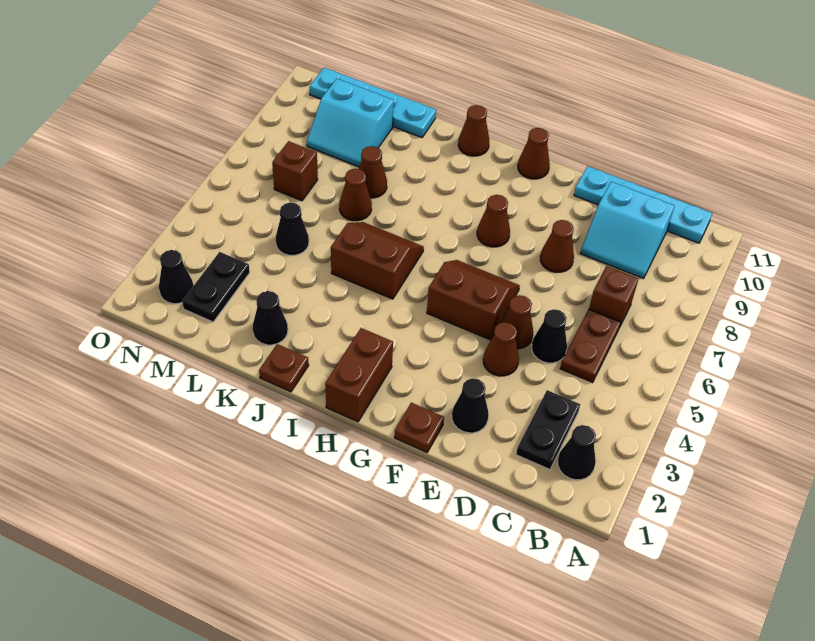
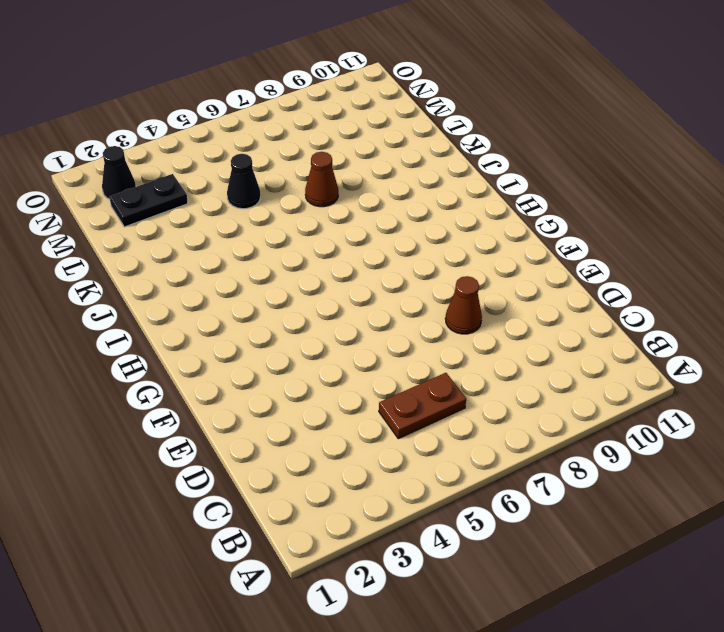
none -> black cone B2 level 1
none -> cyan plate B11:E11 level 1
none -> black plate C2:C3 level 1

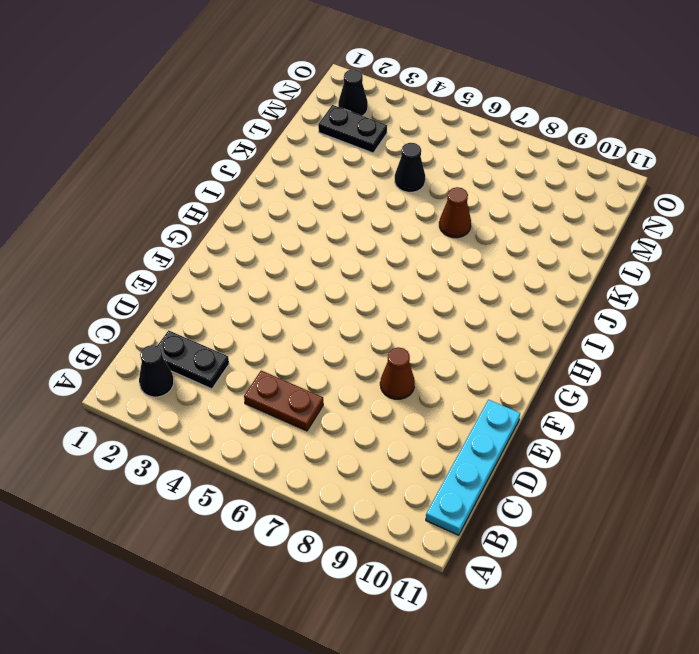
none -> brown brick C7 level 1
none -> cyan slope C9:D10 level 1 top 10
none -> black cone D5 level 1

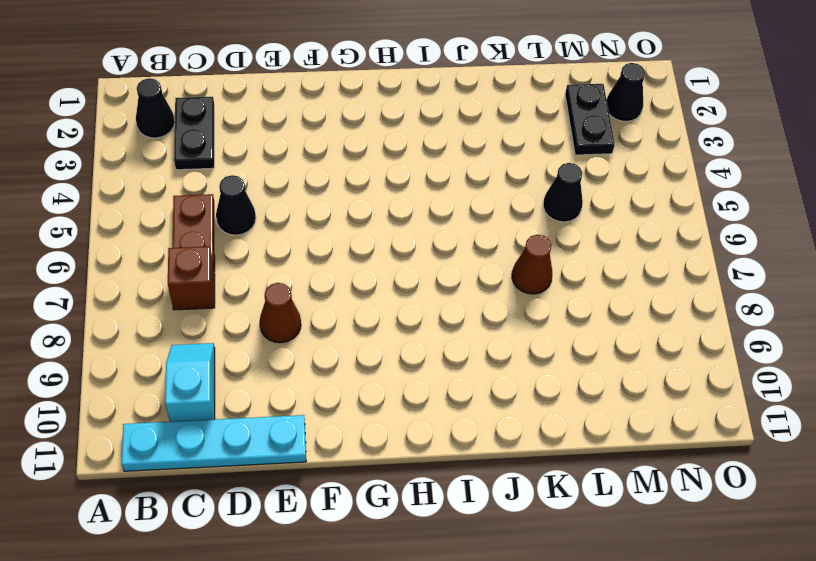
cyan slope C9:C10 level 1 top 10 -> cyan slope C9:D10 level 1 top 10
none -> black cone E2 level 1
none -> brown cone E4 level 1
none -> brown cone E5 level 1

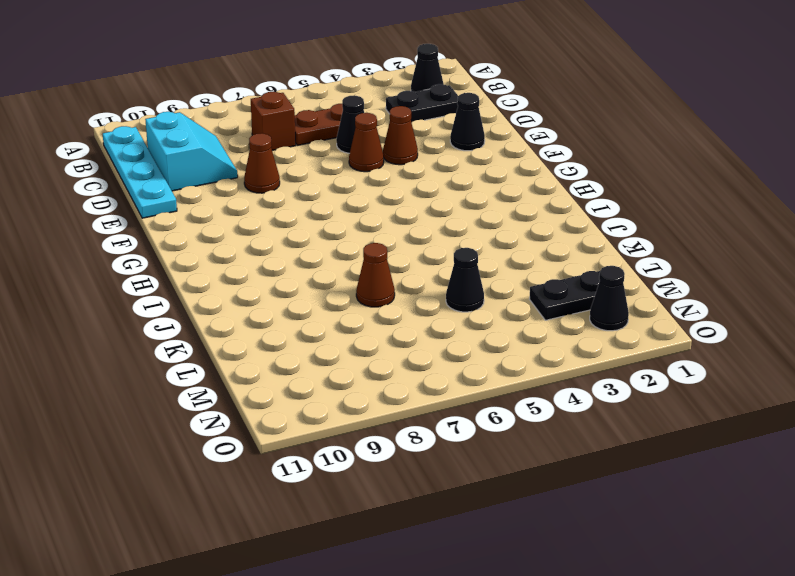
none -> brown plate F1 level 1
none -> brown slope F5:G6 level 1 top 5
none -> brown cone G8 level 1

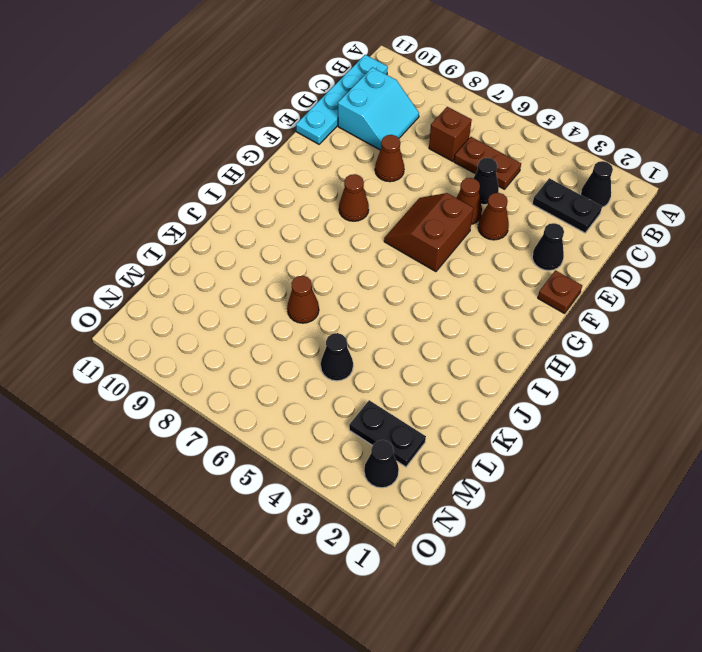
none -> brown cone G11 level 1
none -> brown brick H1:H2 level 1
none -> brown slope I5:J6 level 1 top 5

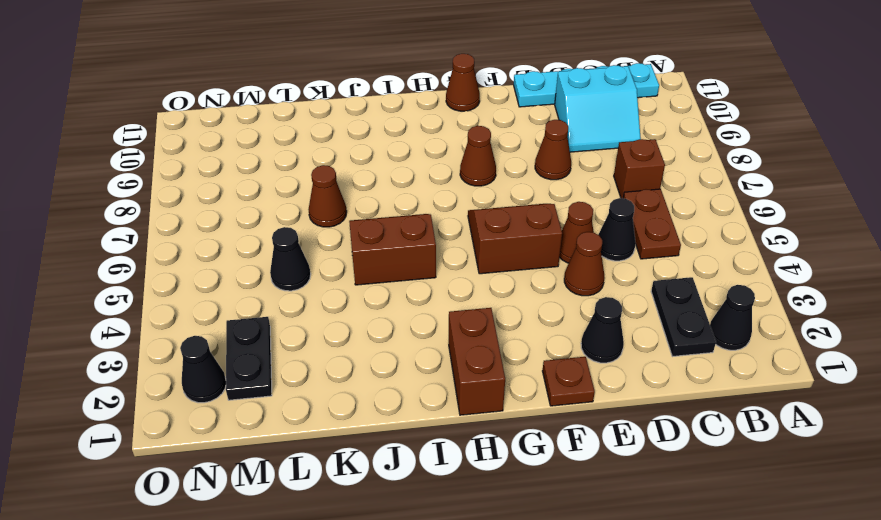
none -> brown cone I11 level 1
none -> brown plate J1 level 1
none -> black cone K2 level 1

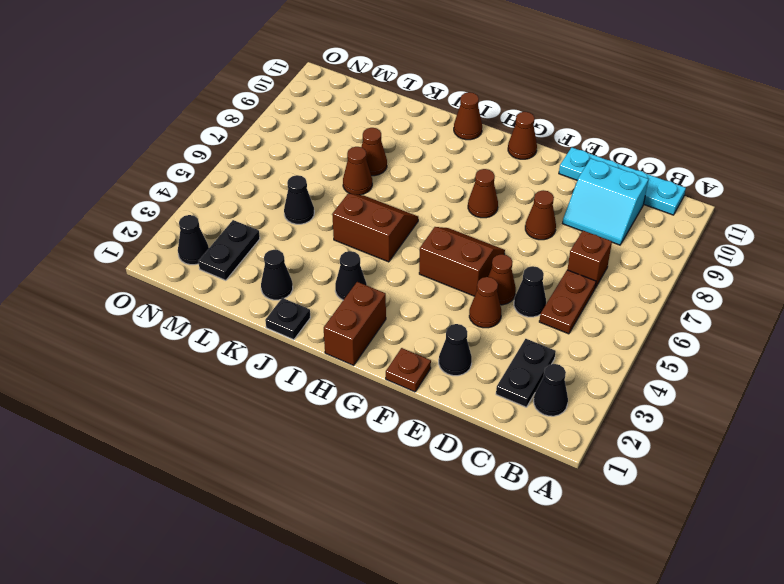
black cone I3 level 1 -> none
black plate J1 level 1 -> brown plate J1 level 1
none -> cyan plate K11:N11 level 1
none -> cyan slope L9:M10 level 1 top 10
none -> brown brick M7 level 1

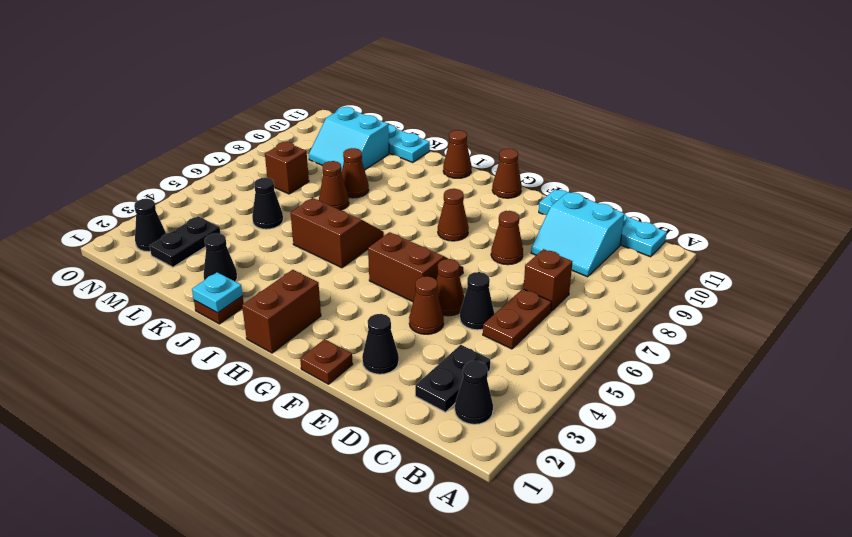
cyan plate J1 level 2 -> none

